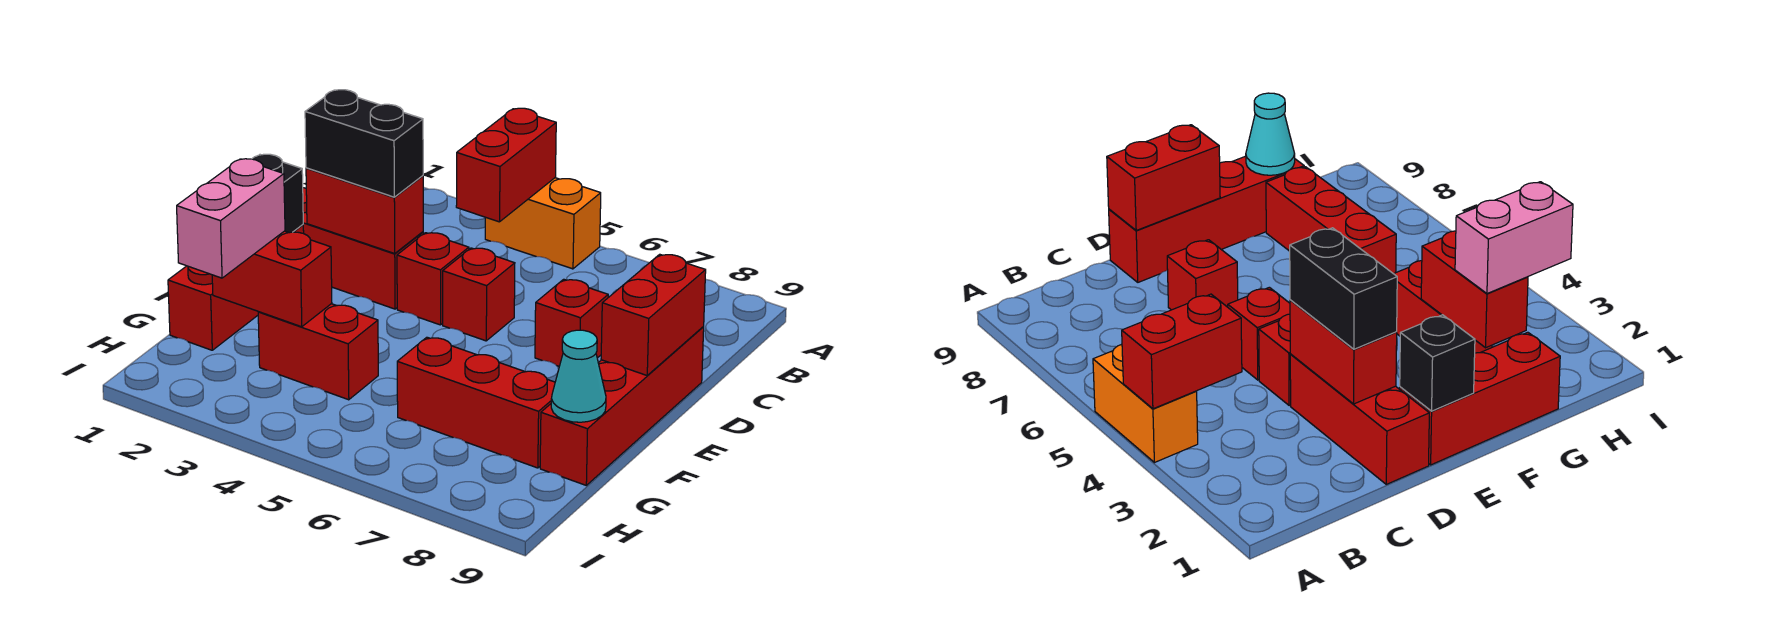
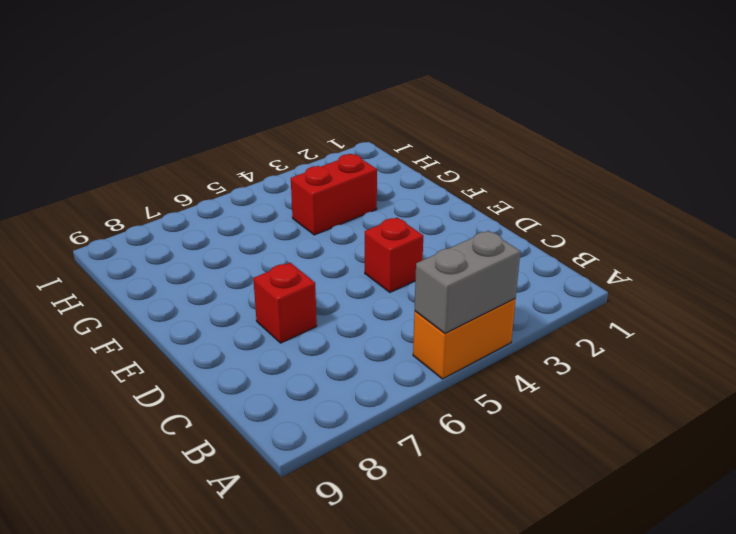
grey brick A4:A5 level 2 -> red brick A4:B4 level 2
none -> red brick D1:D3 level 1
none -> red brick D5 level 1
none -> red brick D9:G9 level 1

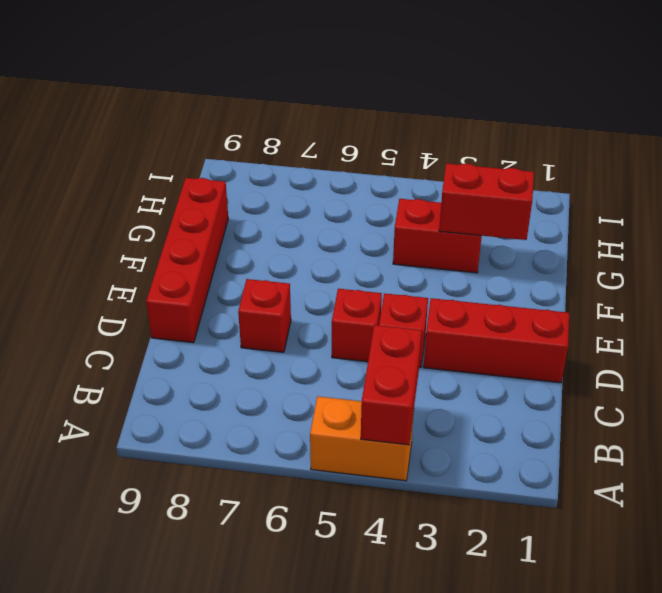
none -> red brick E1:G1 level 1
none -> red brick G6:G8 level 1
none -> red brick D2:D3 level 2

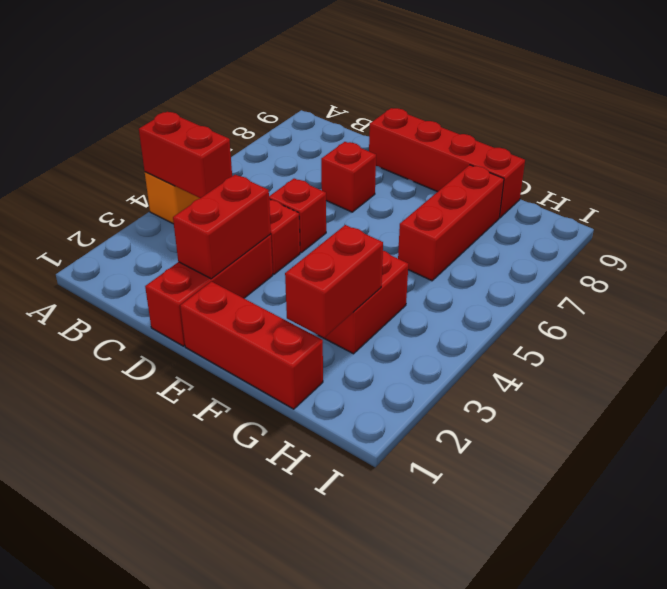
none -> red brick D9:E9 level 2
none -> black brick E1 level 2
none -> cyan cone G9 level 2

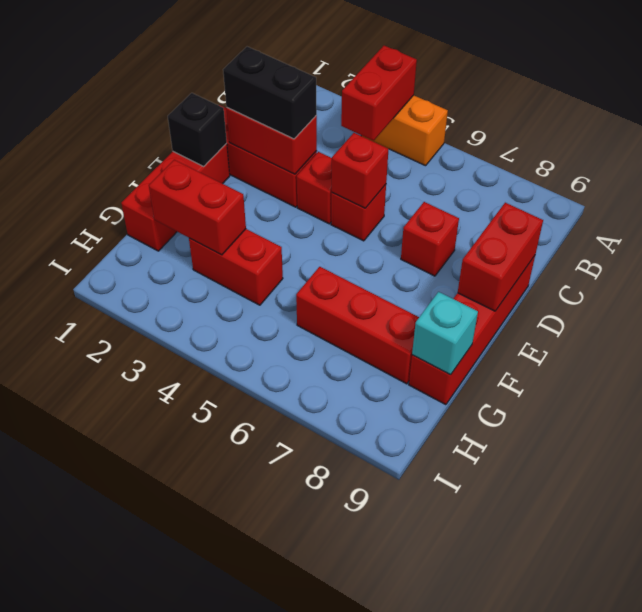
red brick D5 level 2 -> none
cyan brick G9 level 2 -> cyan cone G9 level 2
none -> pink brick G2:H2 level 3

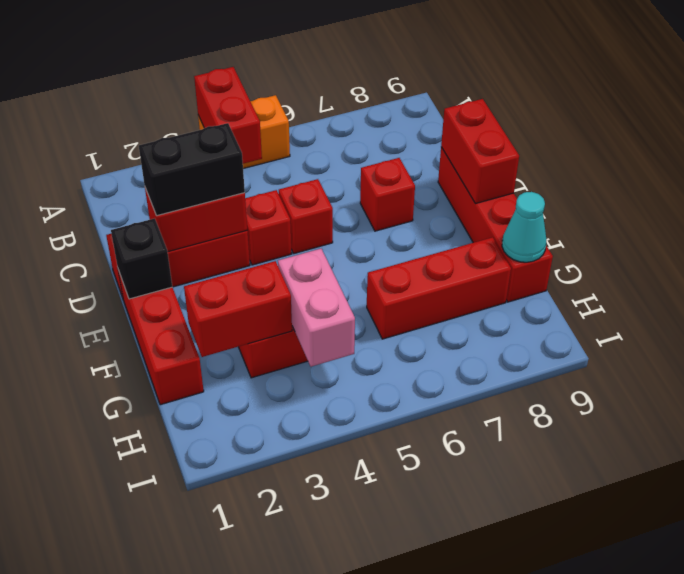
pink brick G4:H4 level 2 -> pink brick G2:H2 level 3

